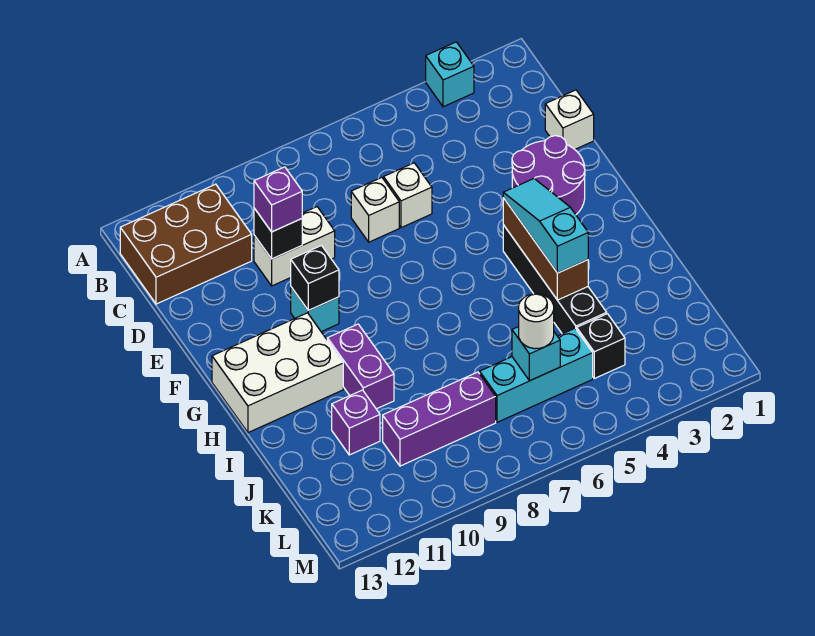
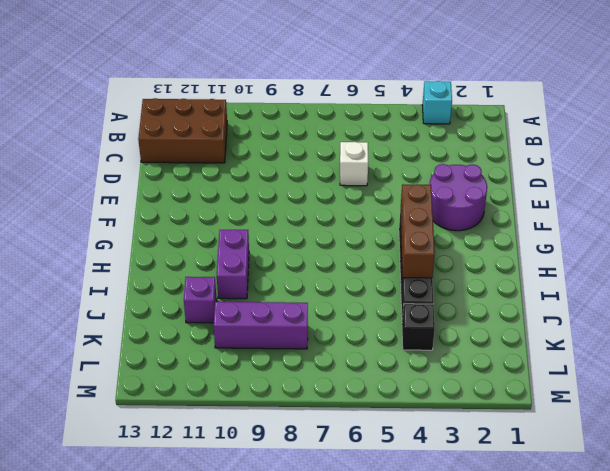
none -> white brick D1 level 1
none -> white brick D7 level 1
none -> white brick D9:D10 level 1

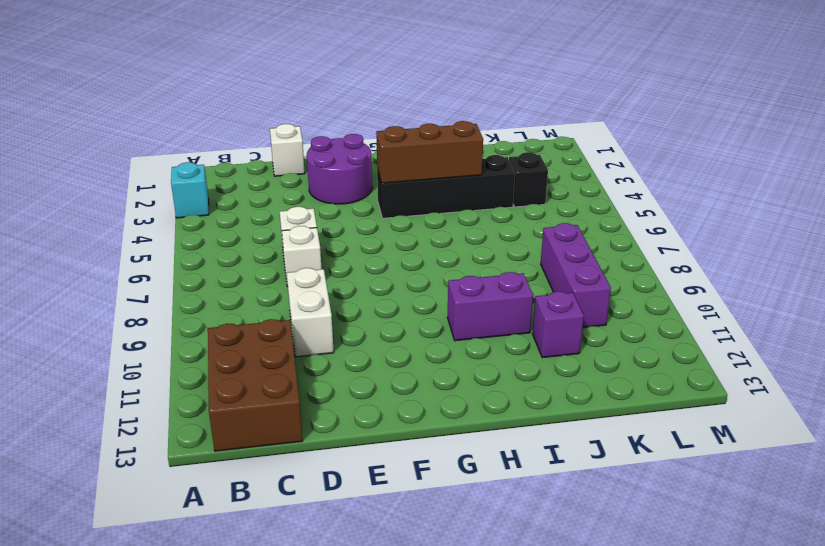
none -> cyan brick F10 level 1
none -> white brick G11:H13 level 1
none -> cyan brick K5:K7 level 1

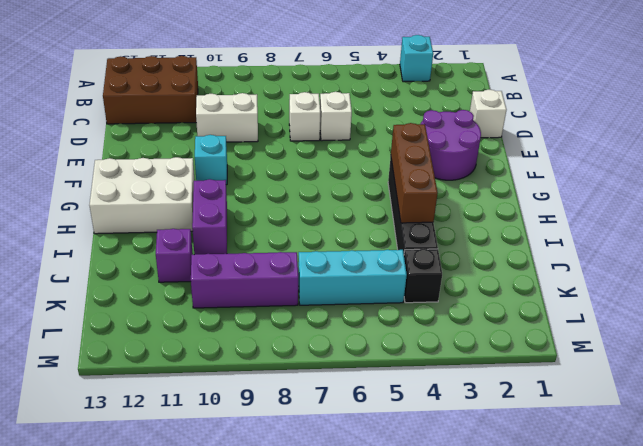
none -> black brick D10 level 2
none -> black brick F10 level 2
none -> cyan brick K6 level 2

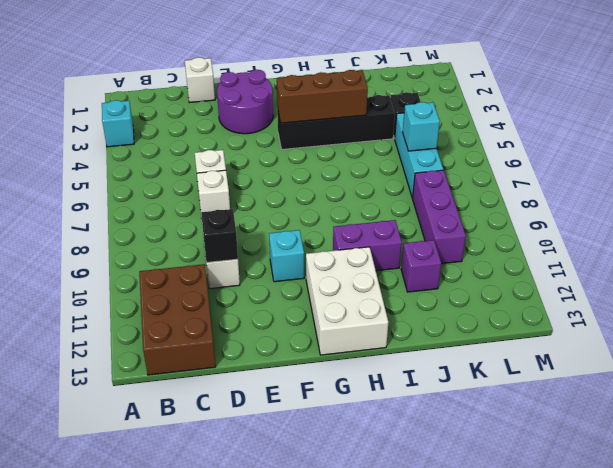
none -> black brick F10 level 2
none -> purple brick D10 level 3
none -> cyan slope G4:I4 level 3 top I

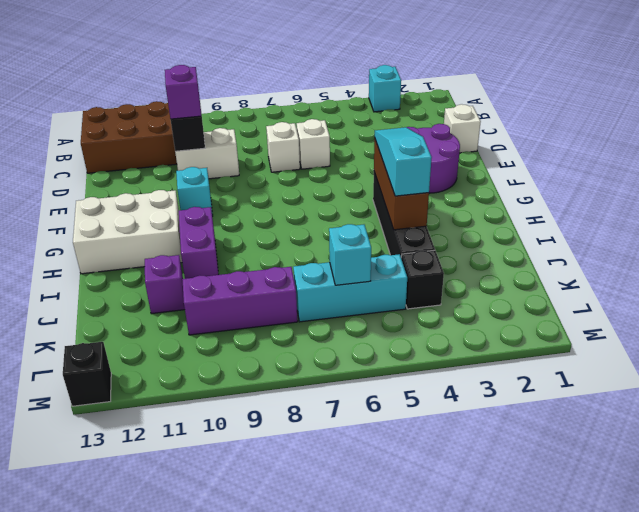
black brick M13 level 1 -> black brick F10 level 2
none -> white round brick K6 level 3

